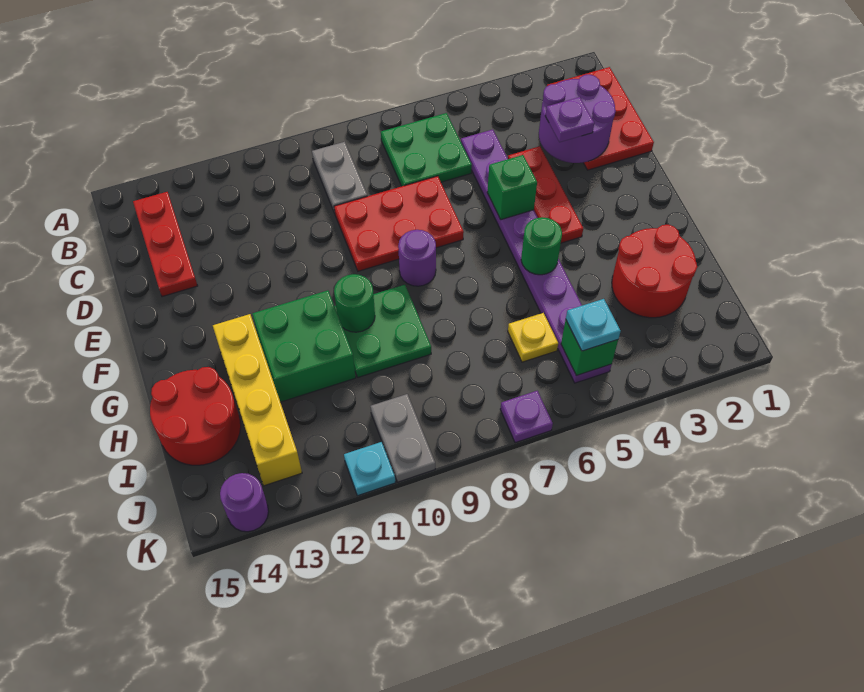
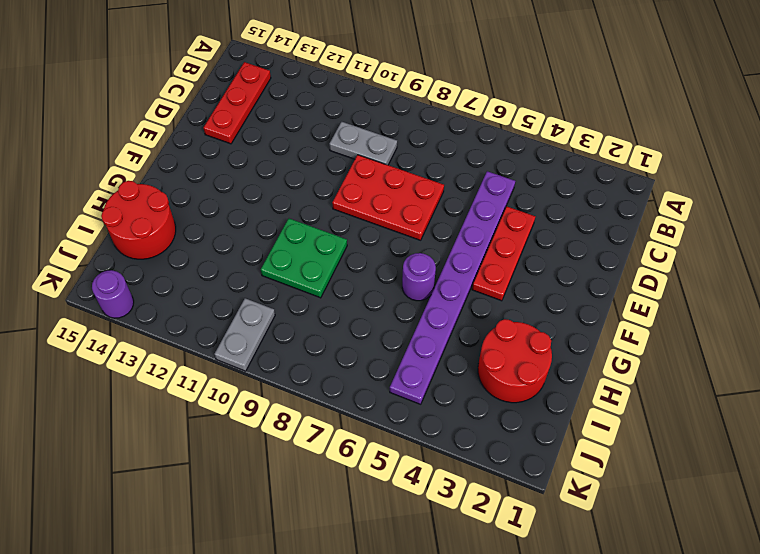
grey plate C9:C10 level 1 -> grey plate B9:C9 level 1
purple round brick G6 level 1 -> purple round brick F8 level 1
none -> red plate B1:D2 level 1
none -> green plate B6:C7 level 1
none -> green brick G11:H12 level 1

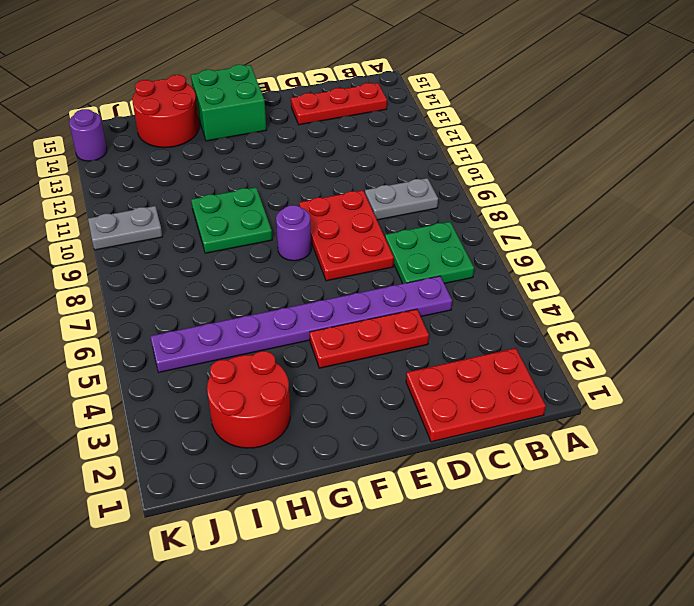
green brick F14:G15 level 1 -> green brick G11:H12 level 1
none -> yellow brick G13:J13 level 1
none -> yellow plate I6 level 1
none -> purple plate K7 level 1

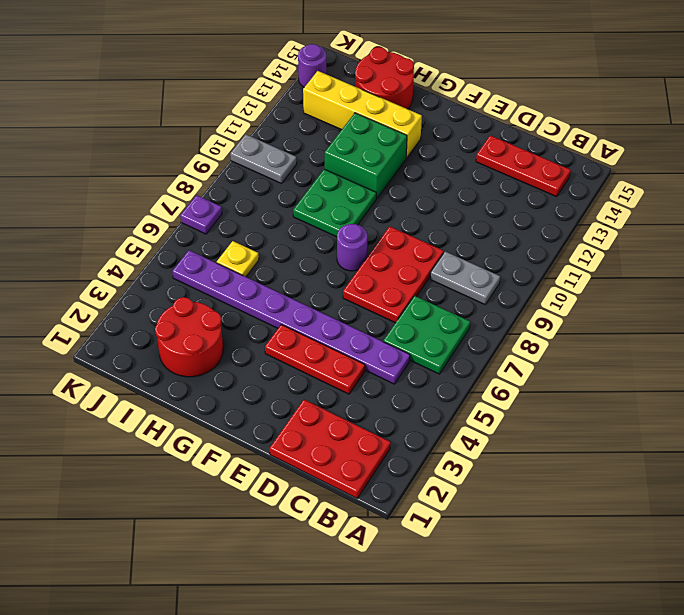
none -> cyan plate K11 level 1
none -> purple round brick C2:D3 level 2
none -> green brick E5 level 2

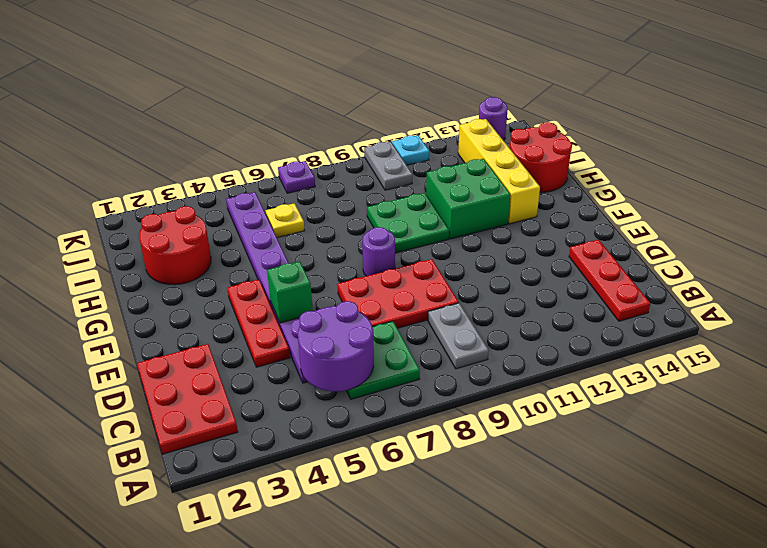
purple round brick B5:C6 level 2 -> purple round brick C2:D3 level 2
none -> green round brick G5 level 2
none -> green round brick G10 level 2
none -> green brick J5 level 2

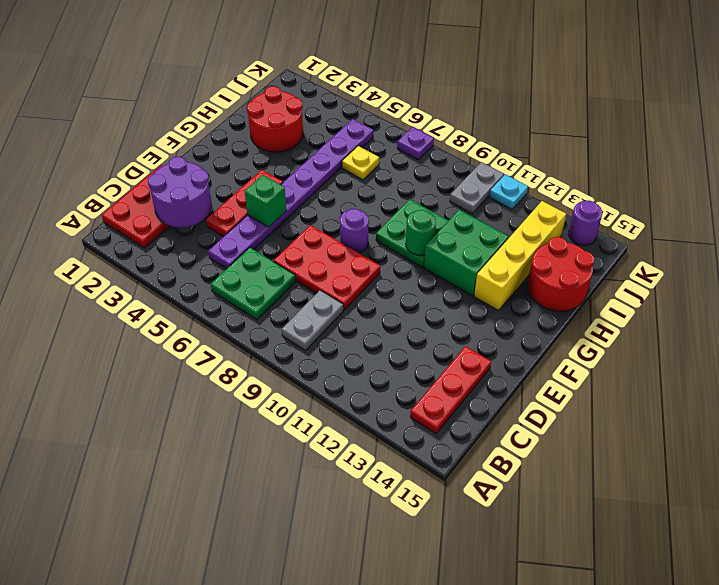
none -> green round brick G5 level 2
none -> green brick J5 level 2
none -> purple plate D3 level 3

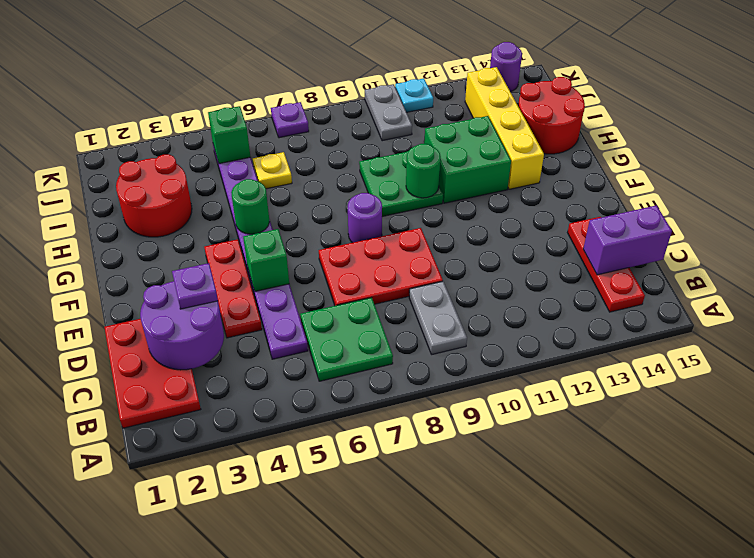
purple brick C14:C15 level 2 -> none
none -> cyan plate J5 level 3

